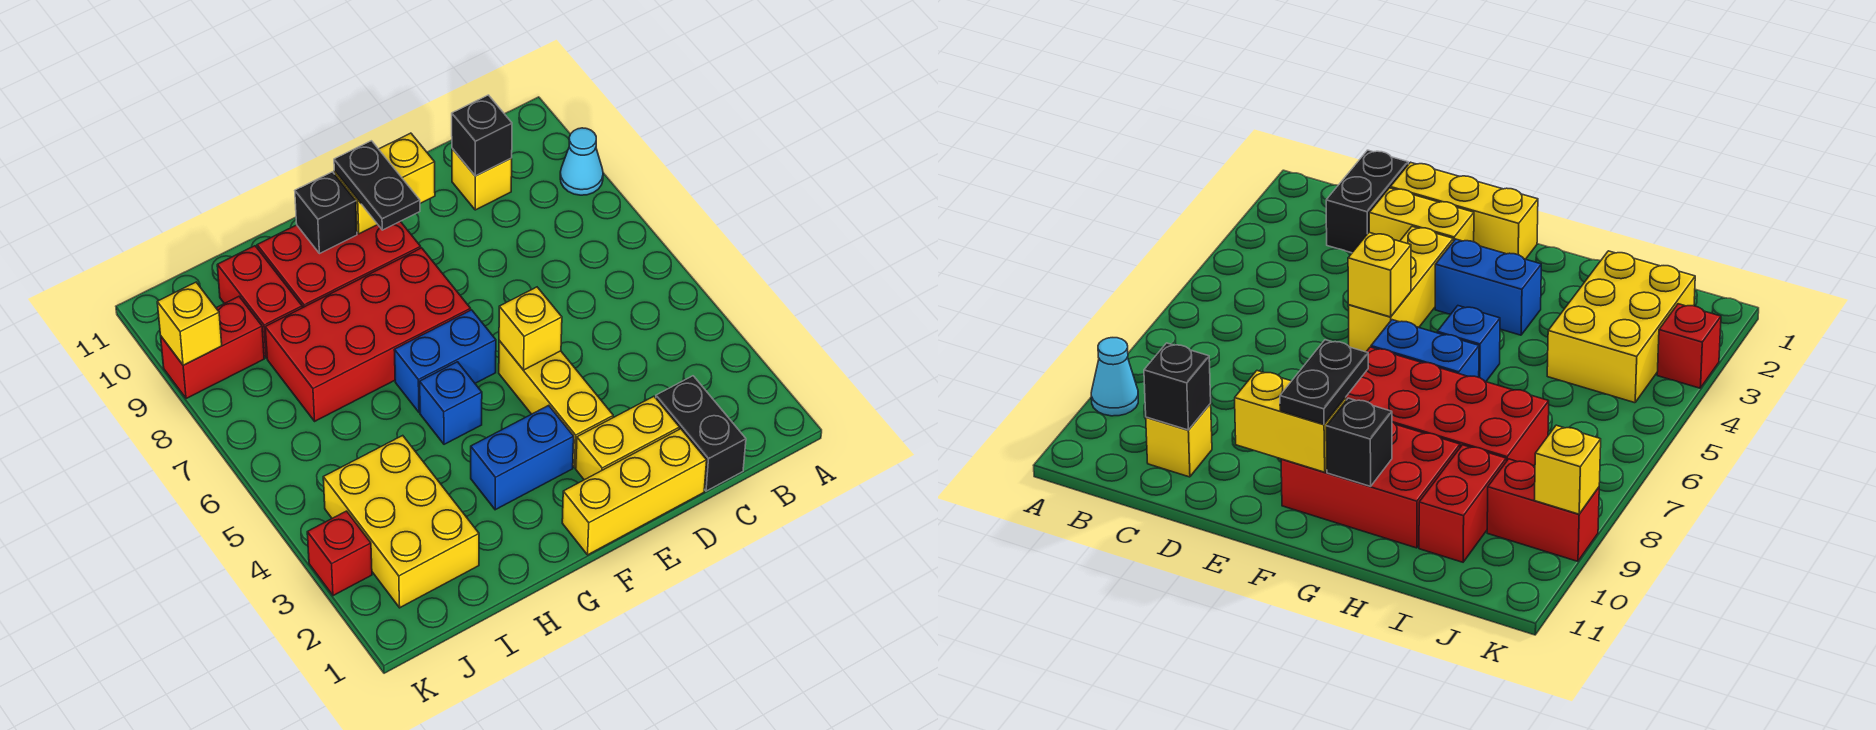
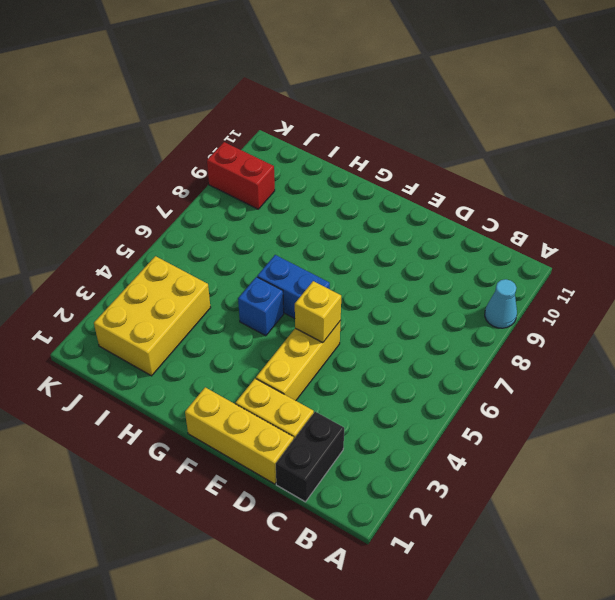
none -> yellow brick C10 level 1
none -> blue brick F3:G3 level 1
none -> red brick F7:I8 level 1

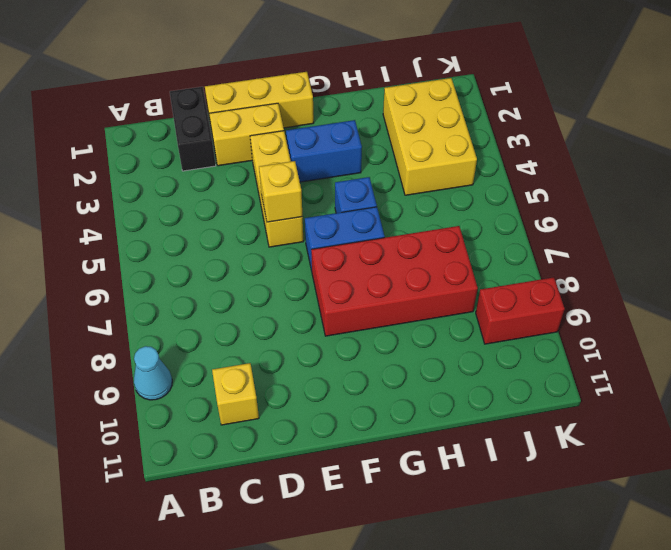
none -> red brick F9:H10 level 1
none -> red brick I9:I10 level 1
none -> red brick K3 level 1

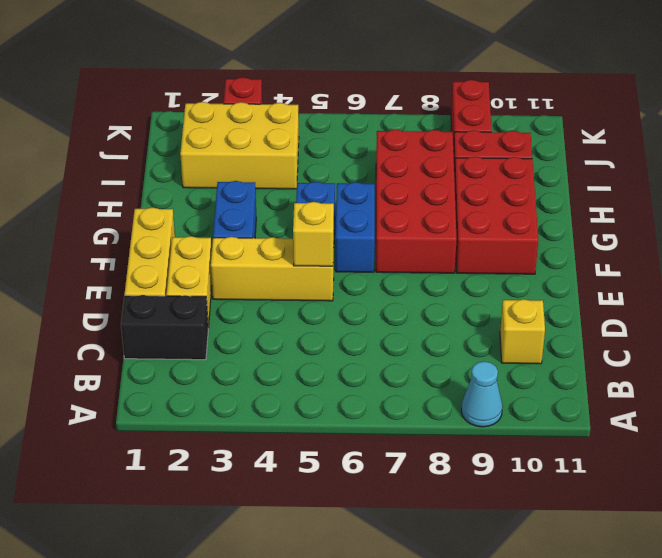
none -> black brick C10 level 2
none -> yellow brick E10:F10 level 2
none -> black brick G10 level 2

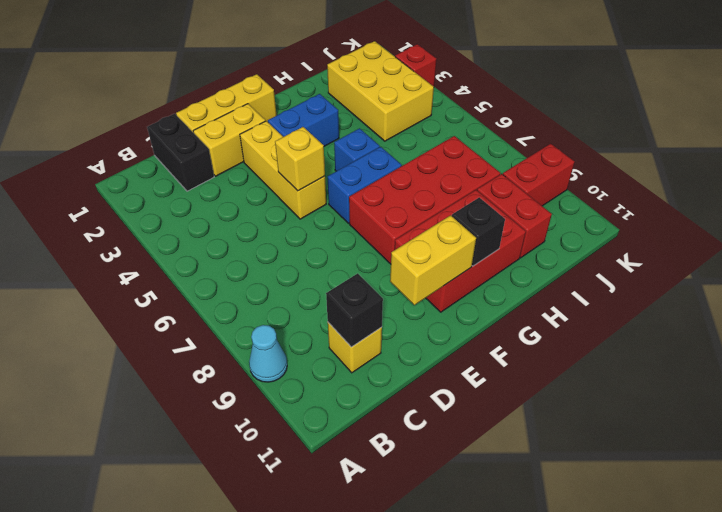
none -> yellow brick K9 level 2
none -> black plate F9:F10 level 3

